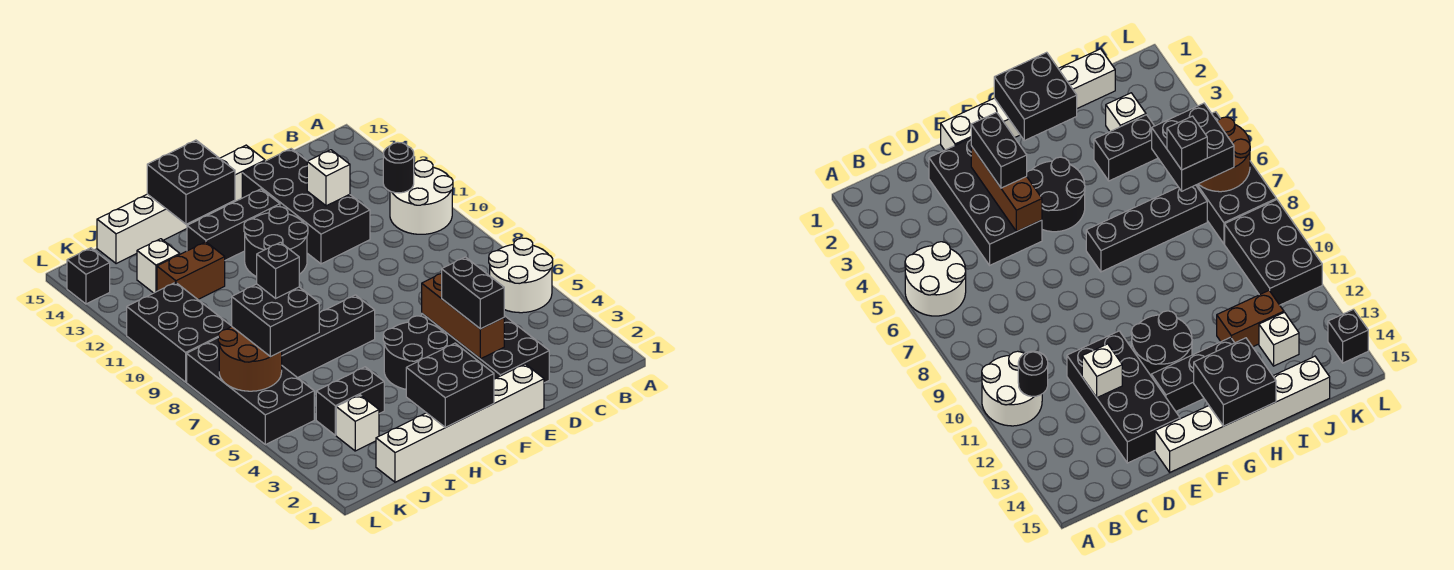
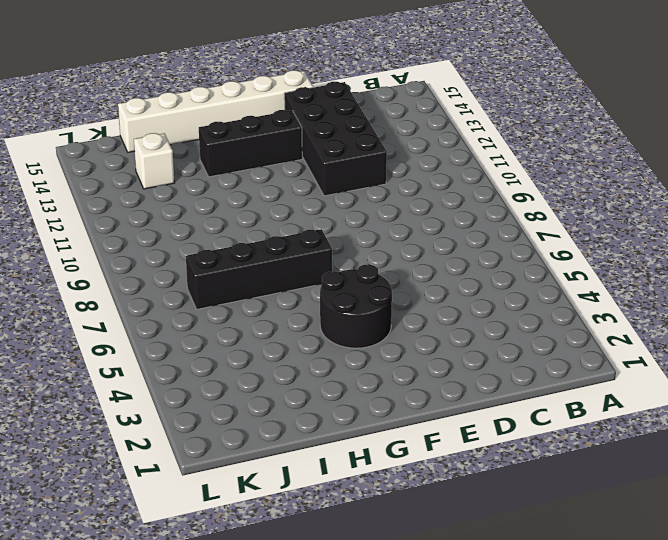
none -> white round brick A5:B6 level 1
none -> white round brick A10:B11 level 1
none -> black brick D2:E5 level 1

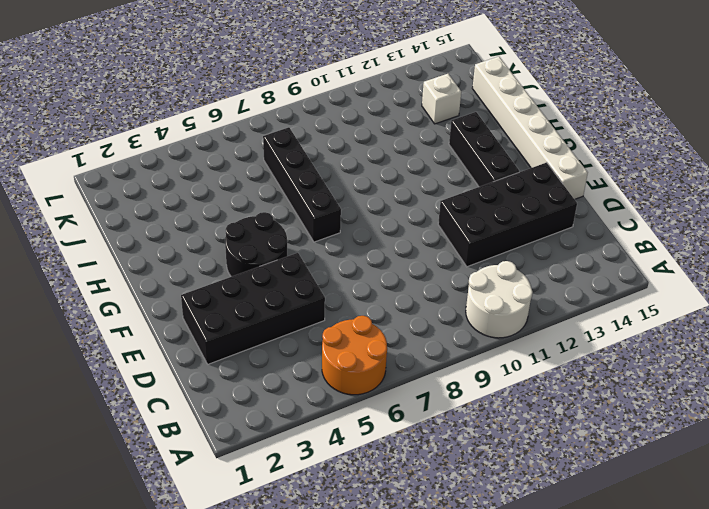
orange round brick A5:B6 level 1 -> white round brick A5:B6 level 1
none -> white brick E1:J1 level 1
none -> black round brick F11:G12 level 1
none -> black brick I4:J4 level 1

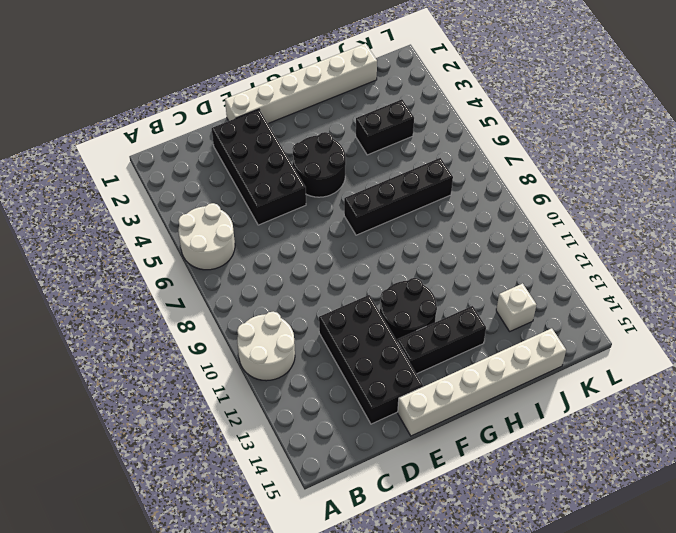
none -> brown brick I12:J12 level 1
none -> white brick J3 level 1
none -> black brick K5:L8 level 1

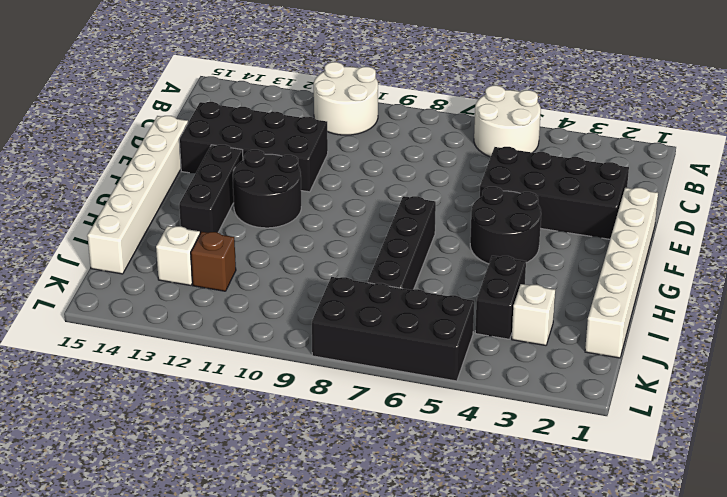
brown brick J12 level 1 -> brown brick I12:J12 level 1
none -> black brick K9:L11 level 1
none -> black brick L14 level 1
none -> black round brick B11 level 2

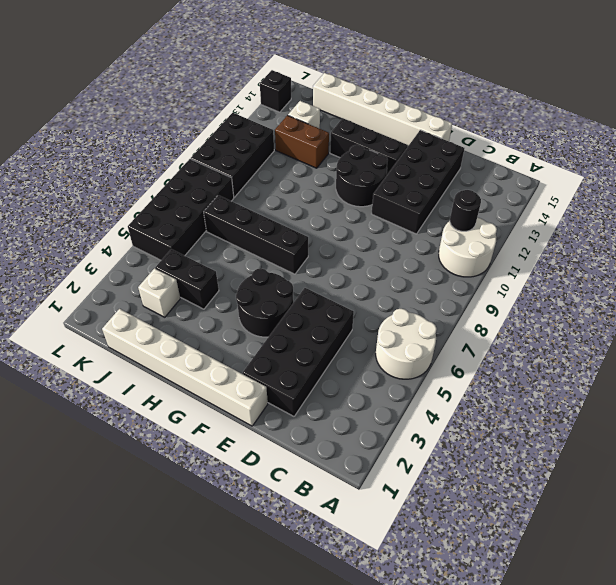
none -> white brick D12 level 2
none -> brown brick E3:E5 level 2
none -> black brick G1:H2 level 2

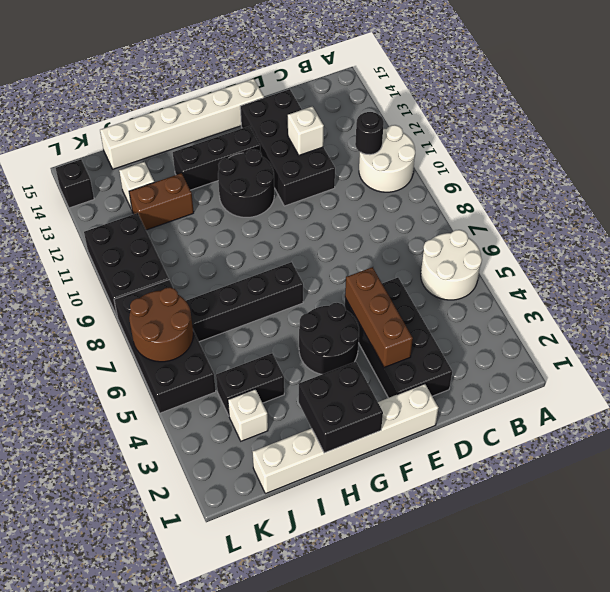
none -> black brick G14:H15 level 2
none -> black brick E3:E4 level 3
none -> black brick J6:K7 level 3

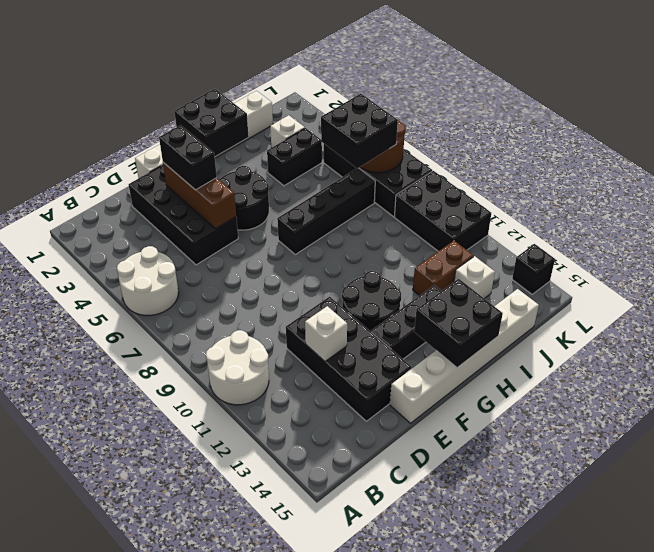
none -> black round brick B11 level 2
none -> black brick J7 level 4

